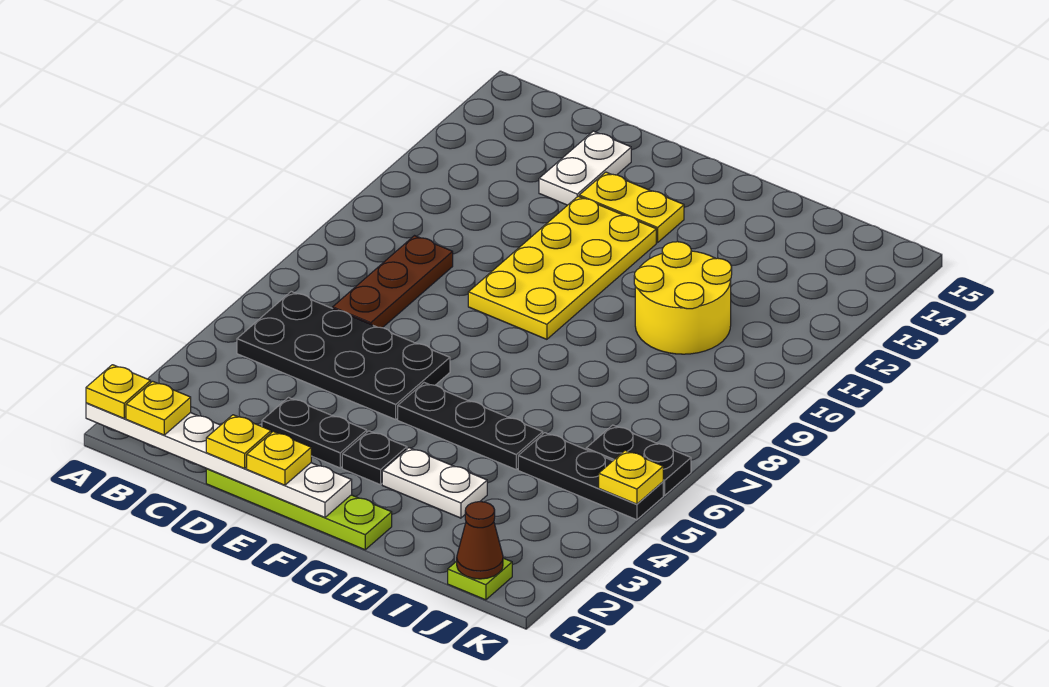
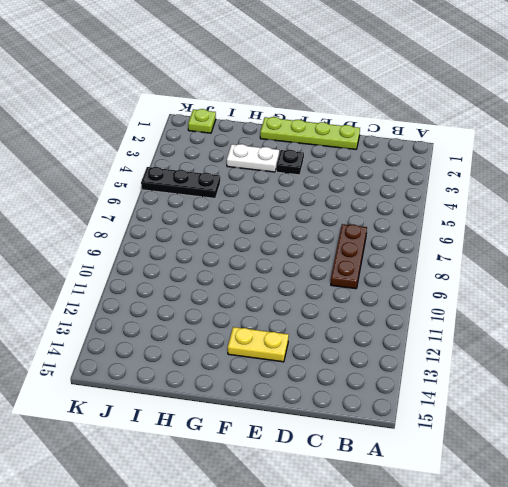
none -> black plate B5:E6 level 1
none -> black plate D3:E3 level 1
none -> white plate D13:D14 level 1

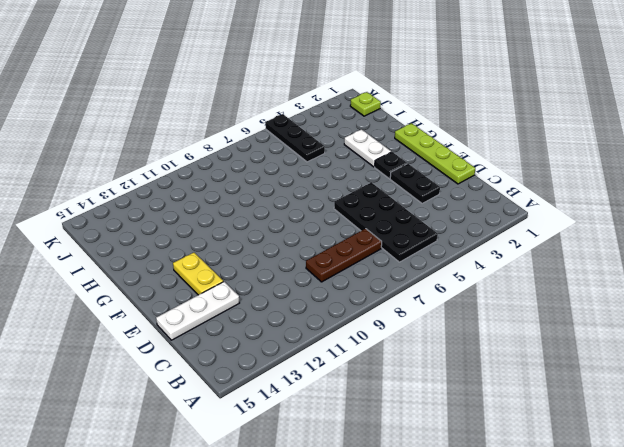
white plate D13:D15 level 1 -> white plate D13:D14 level 1
none -> yellow plate E9:F12 level 1
none -> black plate F5:H5 level 1
none -> yellow round brick H10:I11 level 1

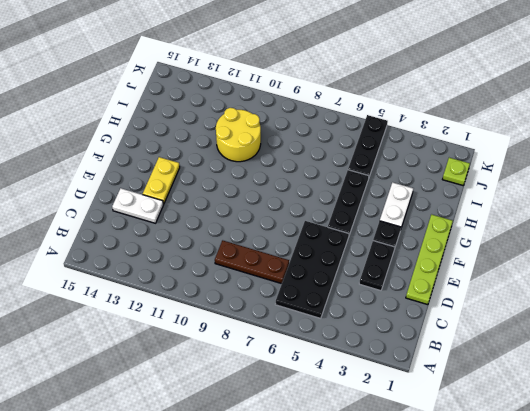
none -> yellow plate E9:F12 level 1
none -> black plate J6:K6 level 1
none -> white plate A1:F1 level 2

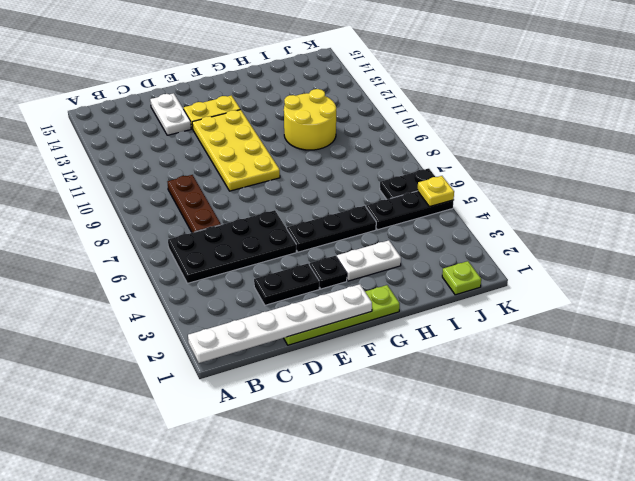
none -> brown cone J1 level 2
none -> yellow plate A1 level 3
none -> yellow plate B1 level 3

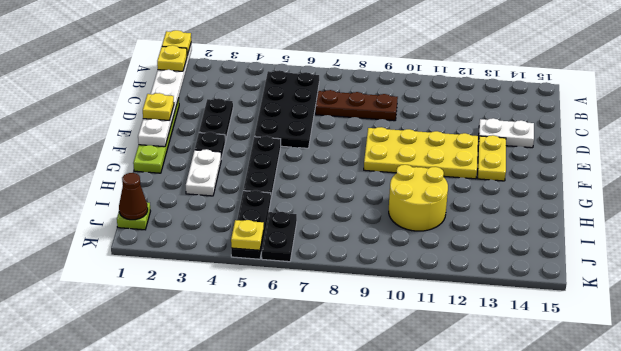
none -> yellow plate D1 level 3

